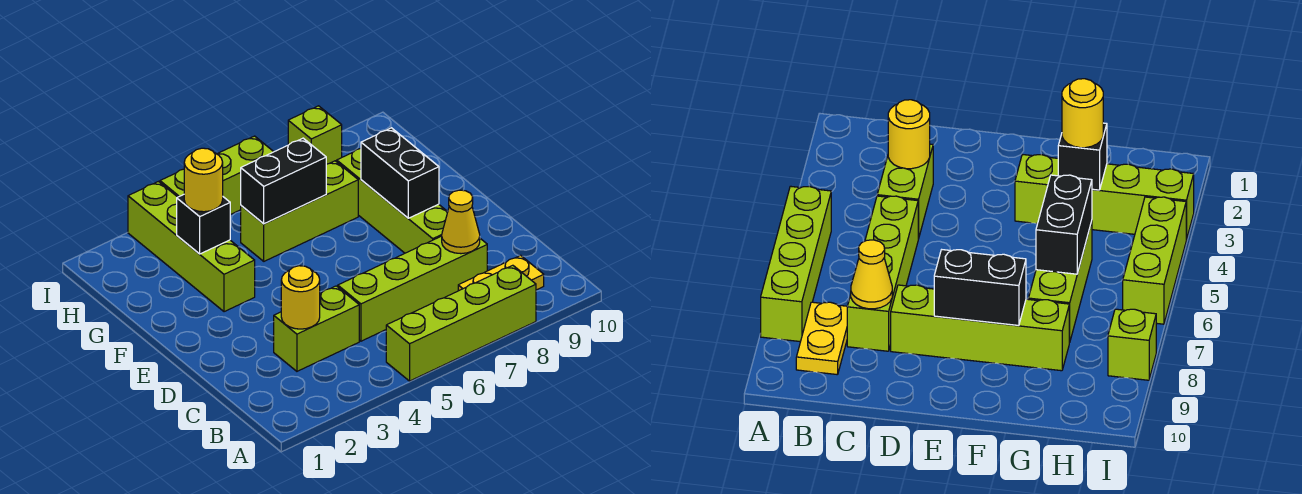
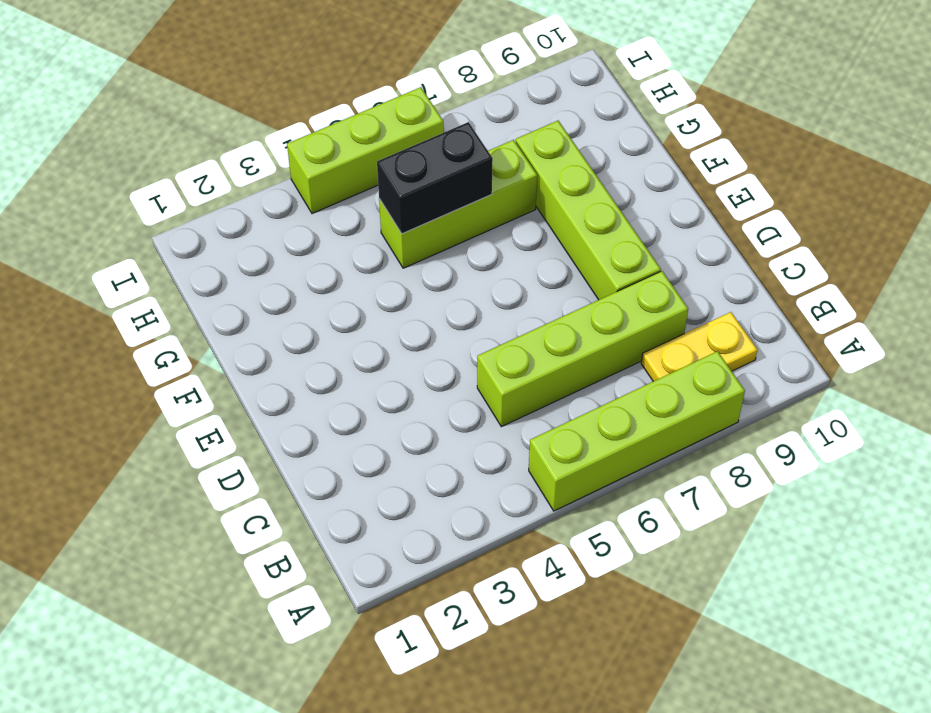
none -> lime brick C3:C4 level 1
none -> lime brick F3:I3 level 1
none -> lime brick I8 level 1

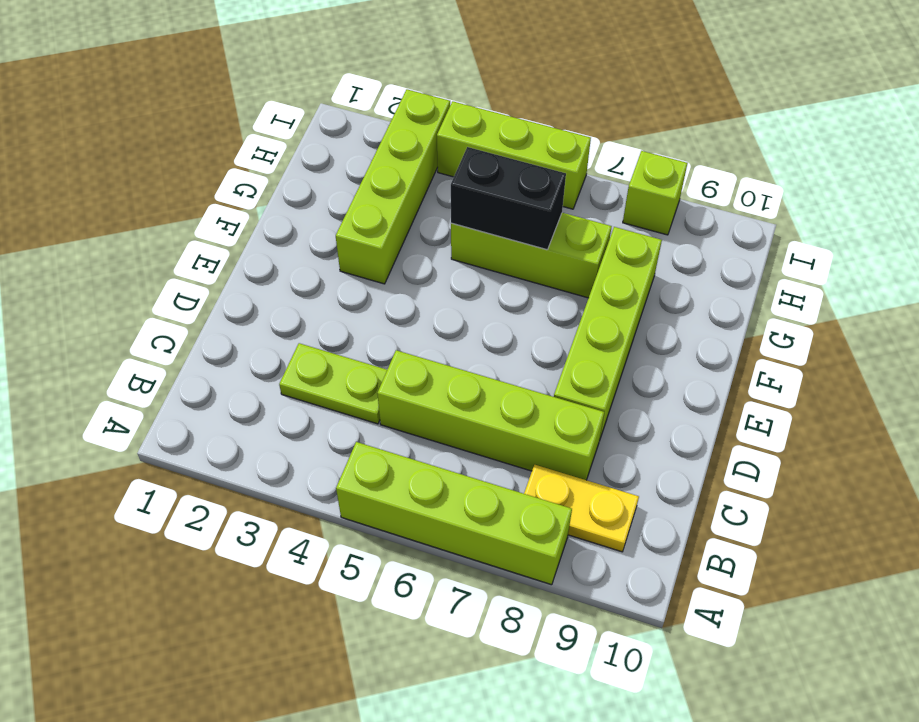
lime plate C3:C4 level 1 -> lime brick C3:C4 level 1
none -> yellow round brick C3 level 2
none -> yellow cone C8 level 2
none -> black brick E8:F8 level 2

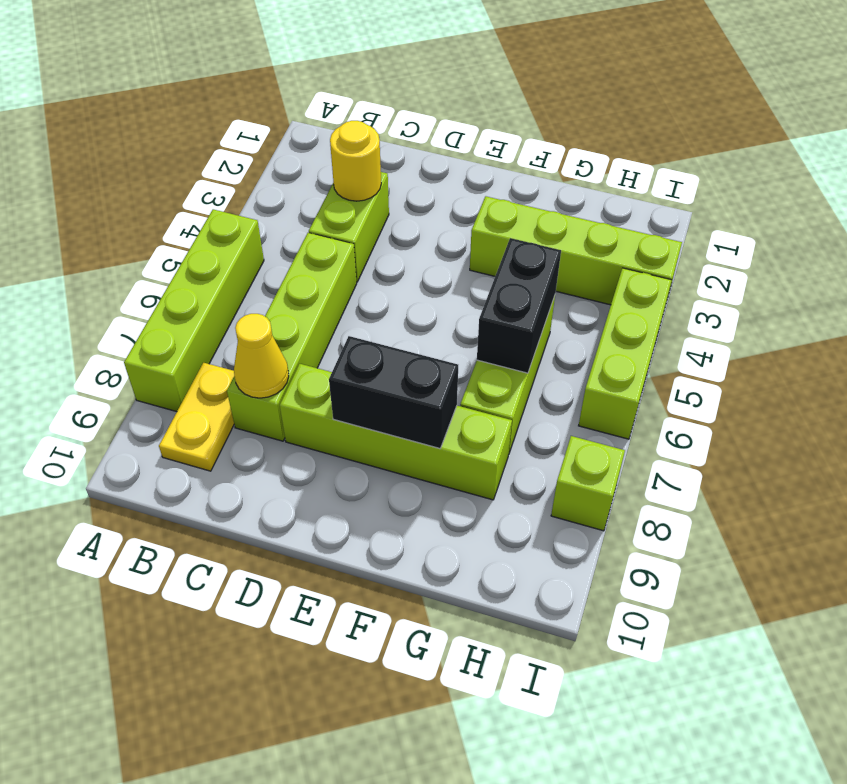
none -> black brick G3 level 2
none -> yellow round brick G3 level 3

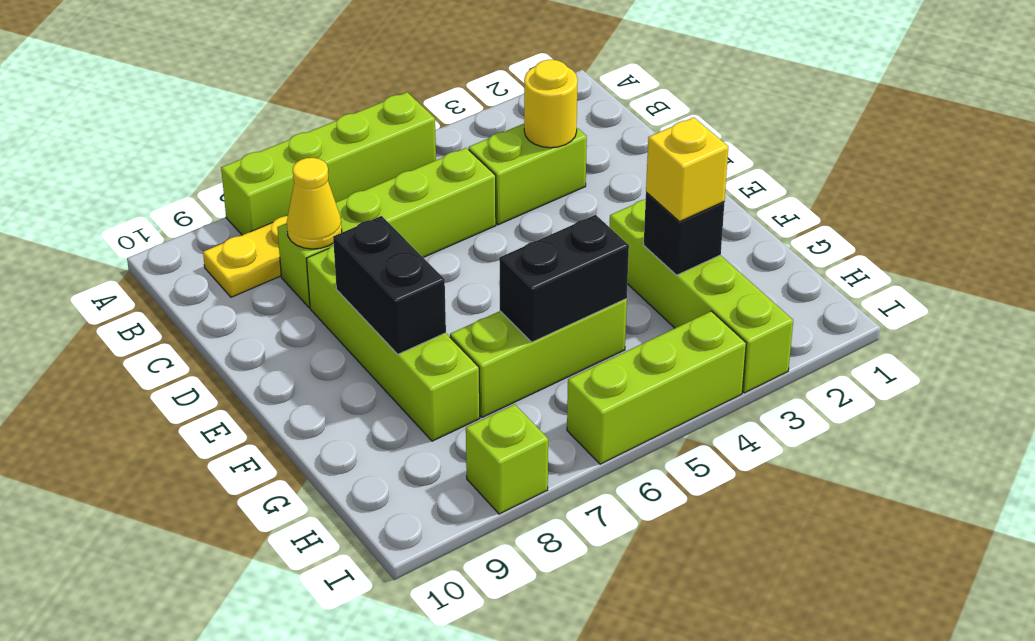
yellow brick G3 level 3 -> yellow round brick G3 level 3

